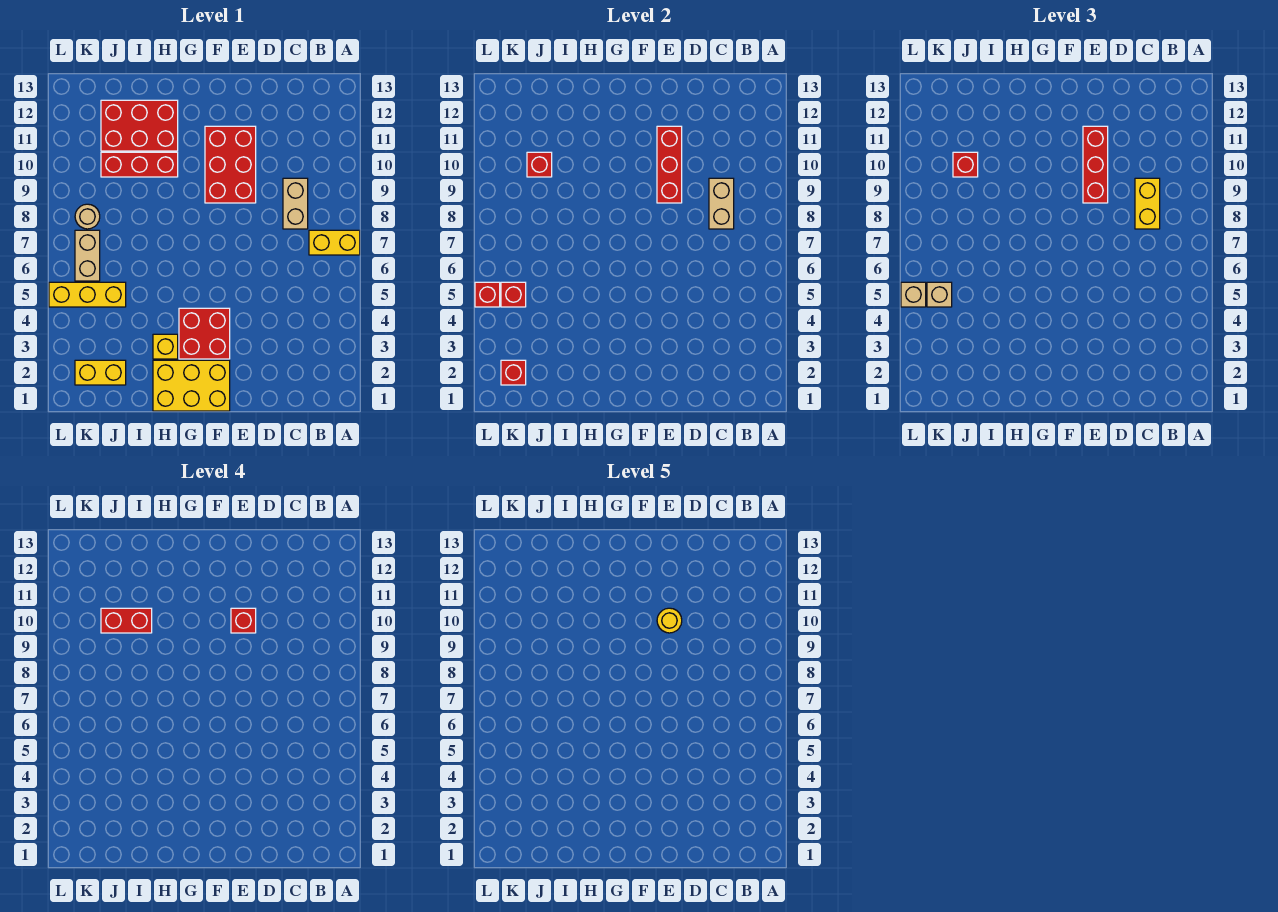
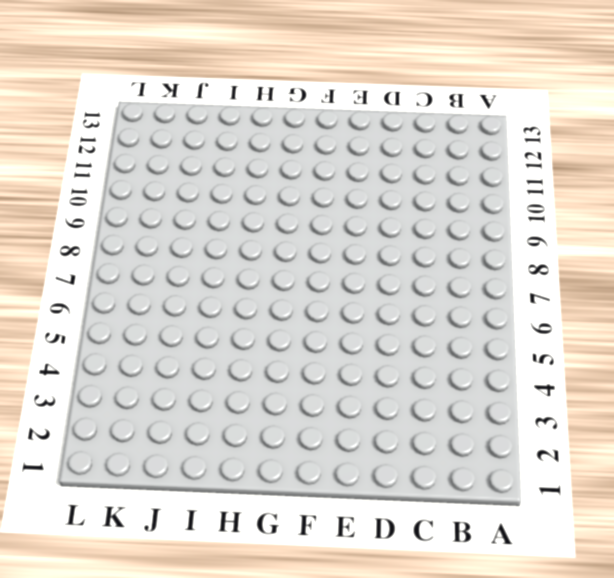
none -> yellow brick A7:B7 level 1
none -> tan brick C8:C9 level 1
none -> red brick E9:F11 level 1

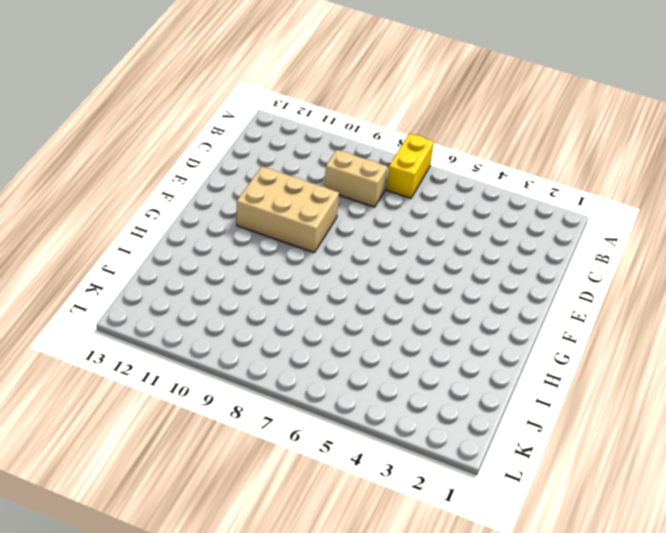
tan brick E9:F11 level 1 -> red brick E9:F11 level 1
none -> yellow brick F1:H2 level 1
none -> red brick F3:G4 level 1
none -> yellow brick H3 level 1

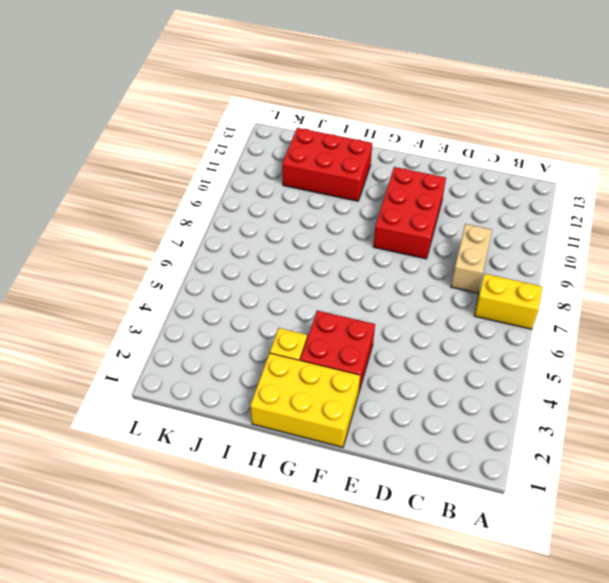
none -> red brick H10:J10 level 1
none -> yellow brick J2:K2 level 1
none -> yellow brick J5:L5 level 1

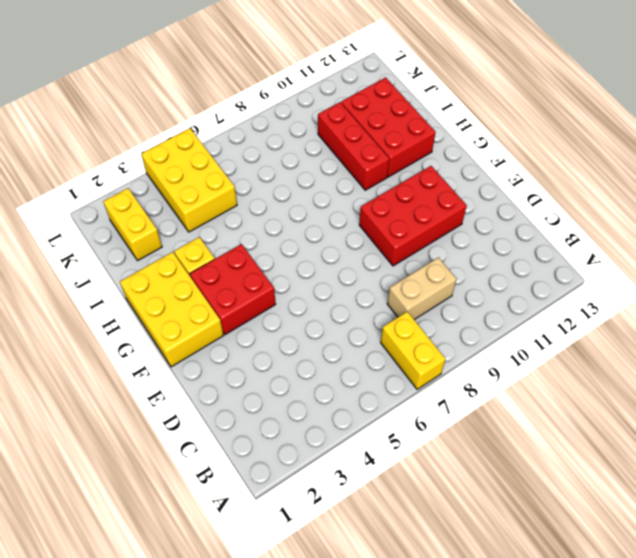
yellow brick J4:L5 level 1 -> yellow brick J5:L5 level 1
none -> tan brick K6:K7 level 1
none -> tan round brick K8 level 1
none -> tan brick C8:C9 level 2

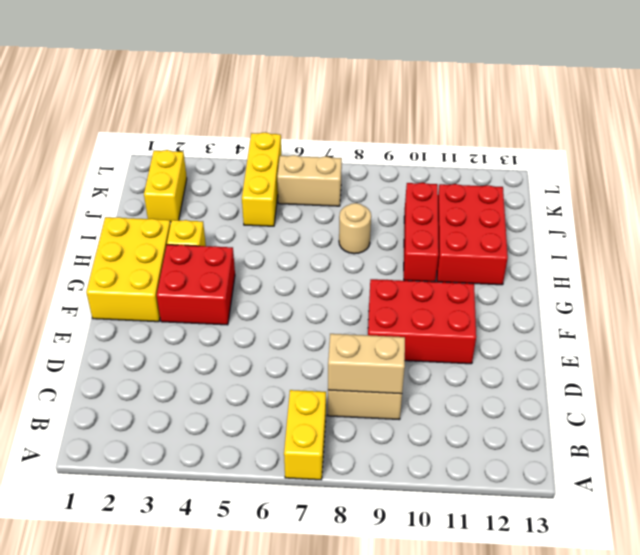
tan round brick I8 level 1 -> tan round brick K8 level 1
none -> red brick E9:E11 level 2
none -> red brick J10 level 2
none -> red brick K2 level 2

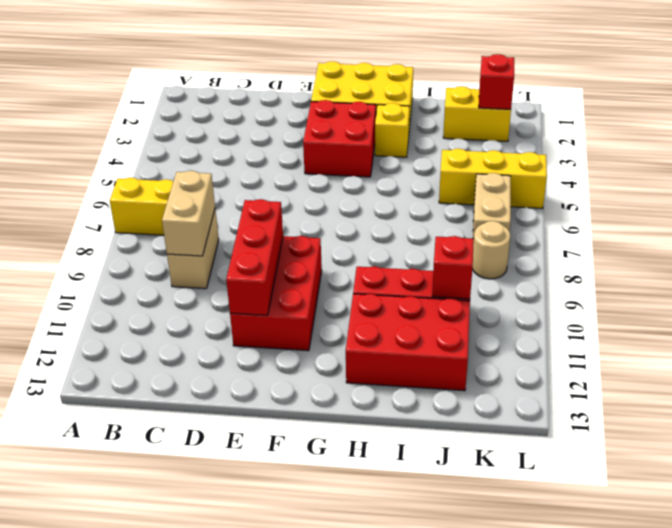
none -> red brick K5 level 2
none -> red brick L5 level 2
none -> yellow brick C8:C9 level 3

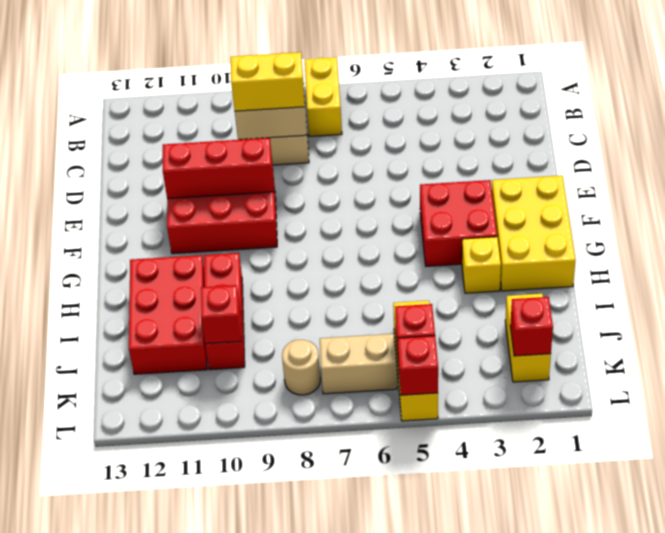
none -> red brick E9:E11 level 3
none -> red brick J10 level 3
none -> tan brick K5 level 3

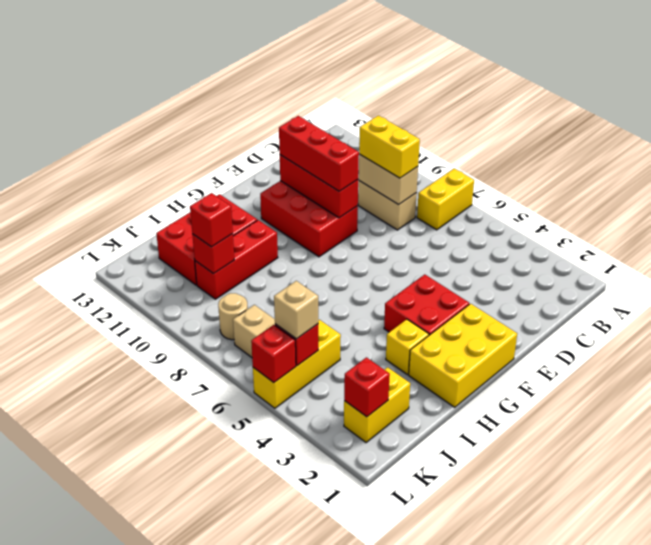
none -> tan brick L5 level 3
none -> red brick E10 level 4
none -> red brick I10:J10 level 4

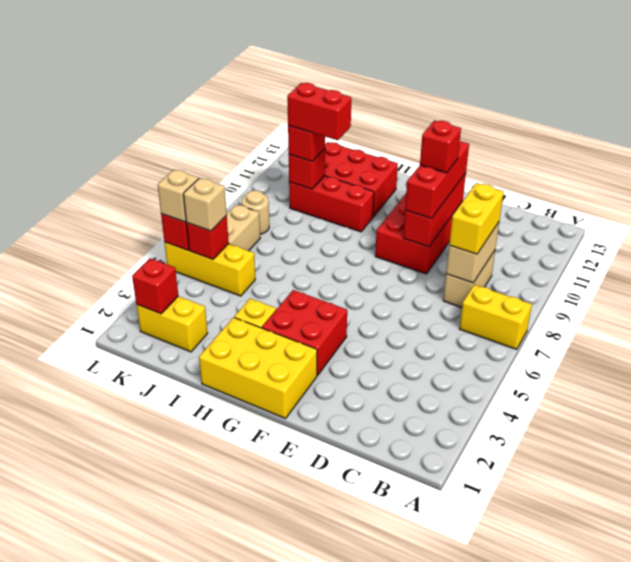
none -> yellow round brick E10 level 5

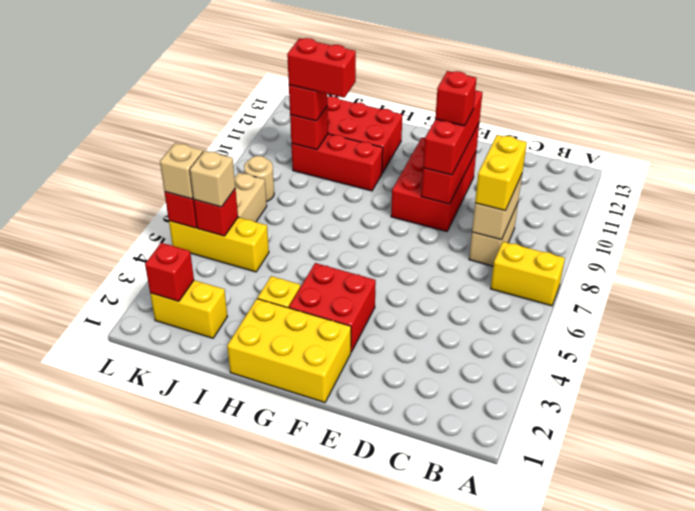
none -> yellow round brick E10 level 5

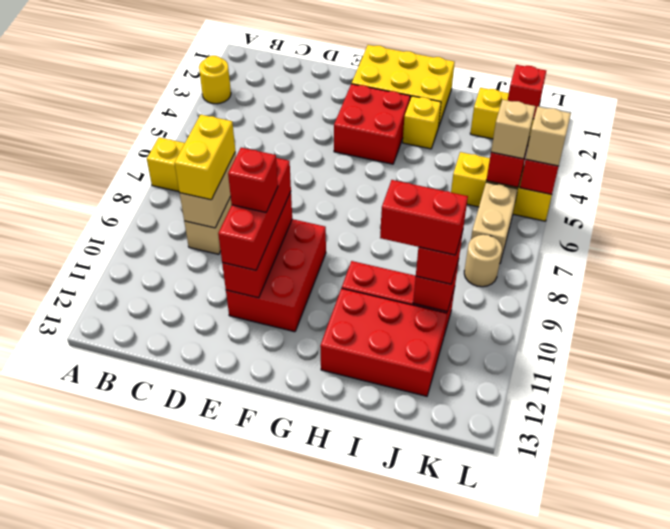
yellow round brick A3 level 1 -> yellow round brick E10 level 5

